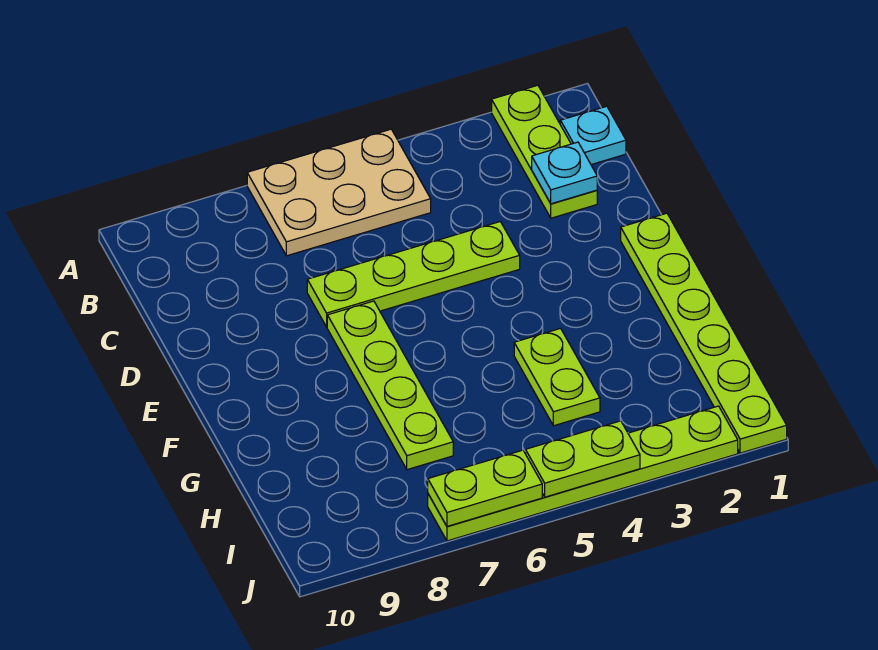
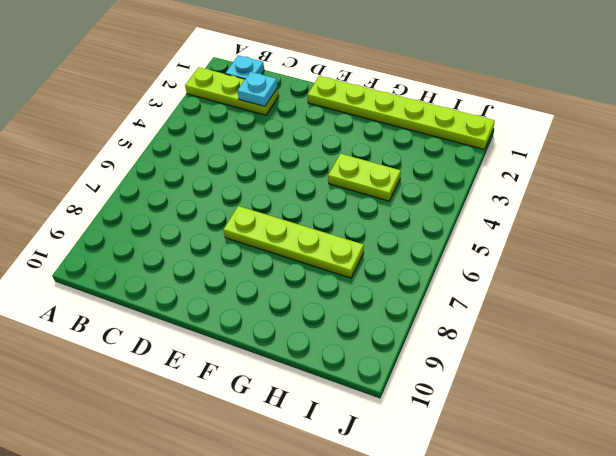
none -> tan plate A5:B7 level 1
none -> lime plate D4:D7 level 1

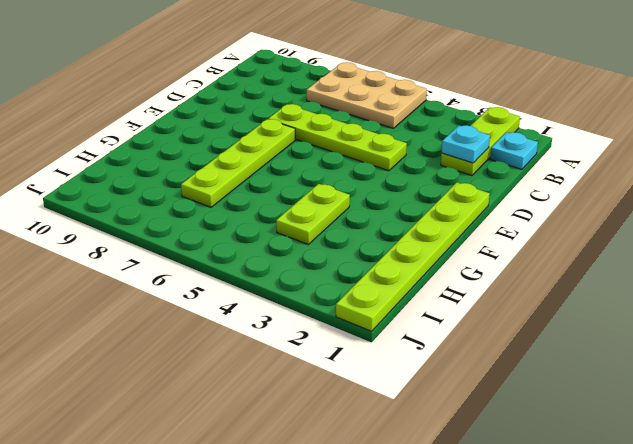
none -> lime plate J2:J7 level 1
none -> lime plate J4:J5 level 2

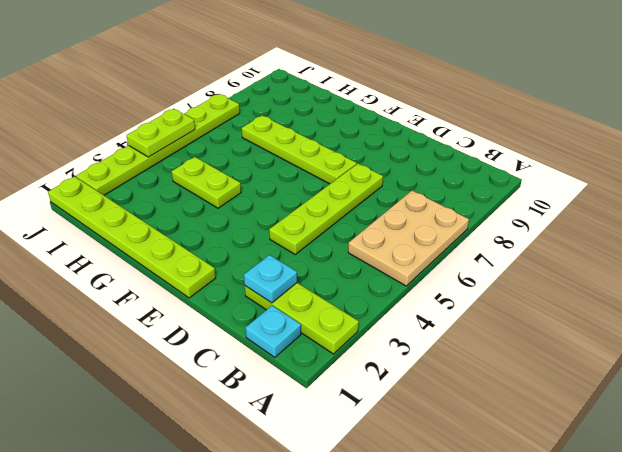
none -> lime plate J6:J7 level 2

